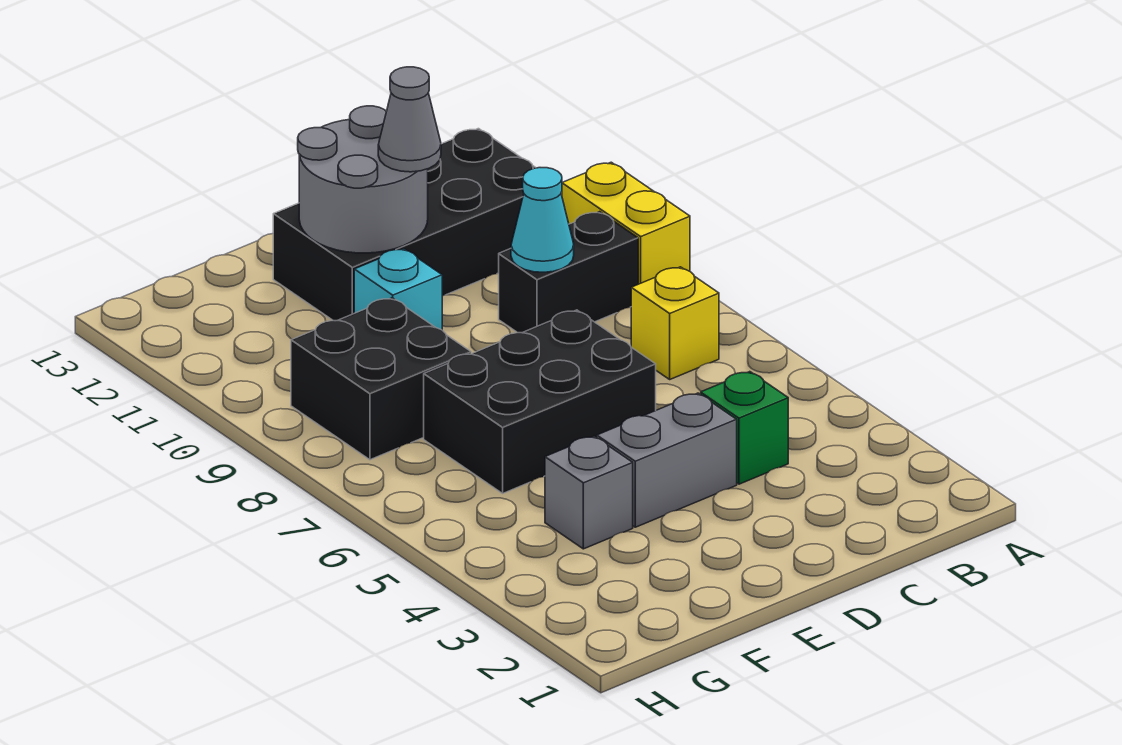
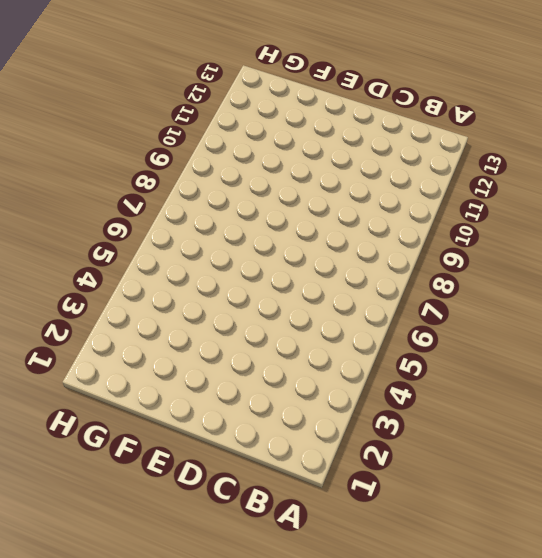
none -> yellow brick A9:A10 level 1
none -> yellow brick B7 level 1
none -> black brick B9:C9 level 1

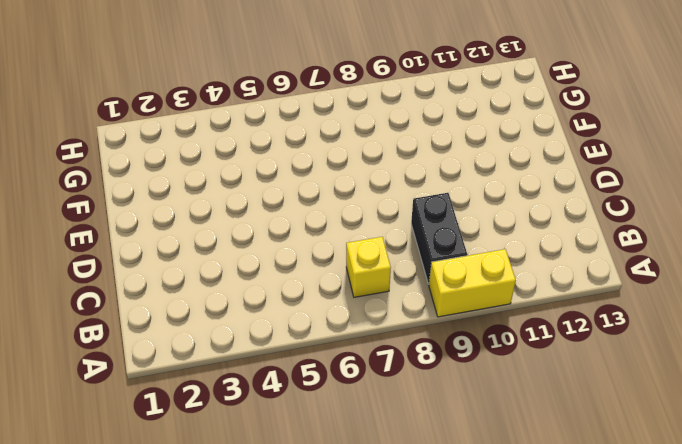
none -> black brick B11:E12 level 1
none -> green brick C4 level 1
none -> grey brick D4:E4 level 1

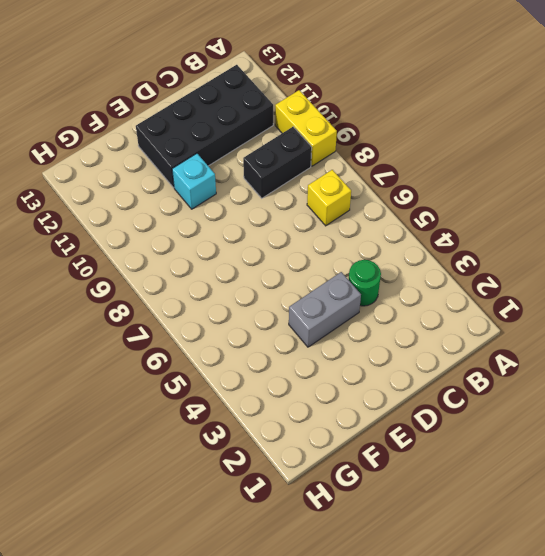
green round brick C4 level 1 -> green brick C4 level 1
none -> black brick D6:F7 level 1
none -> grey brick F4 level 1
none -> black brick F8:G9 level 1

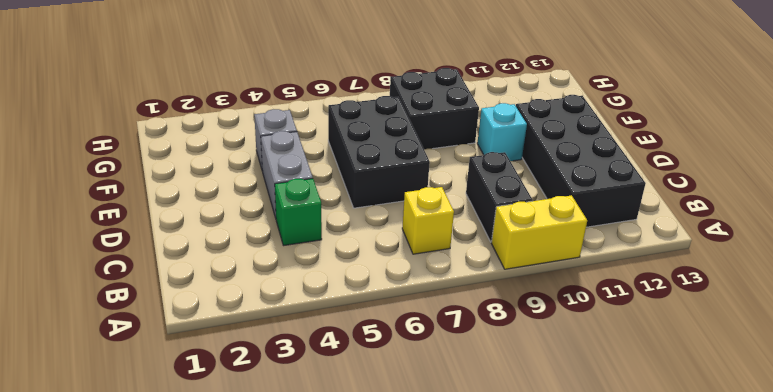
none -> cyan cone C9 level 2
none -> grey round brick D11:E12 level 2
none -> grey cone D11 level 3

